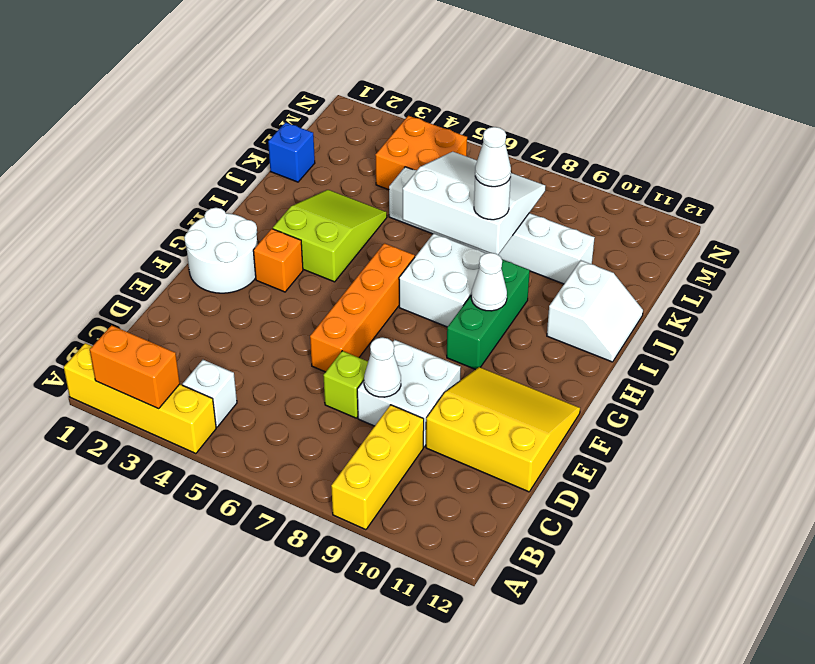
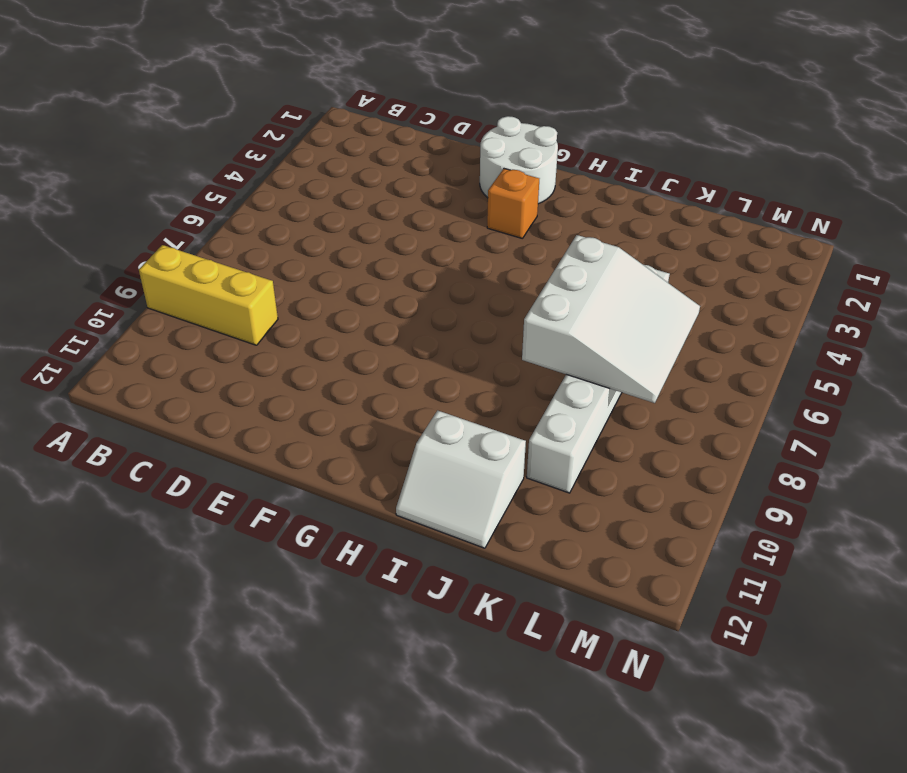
none -> yellow brick A1:A4 level 1
none -> white brick B4 level 1
none -> lime brick D7 level 1

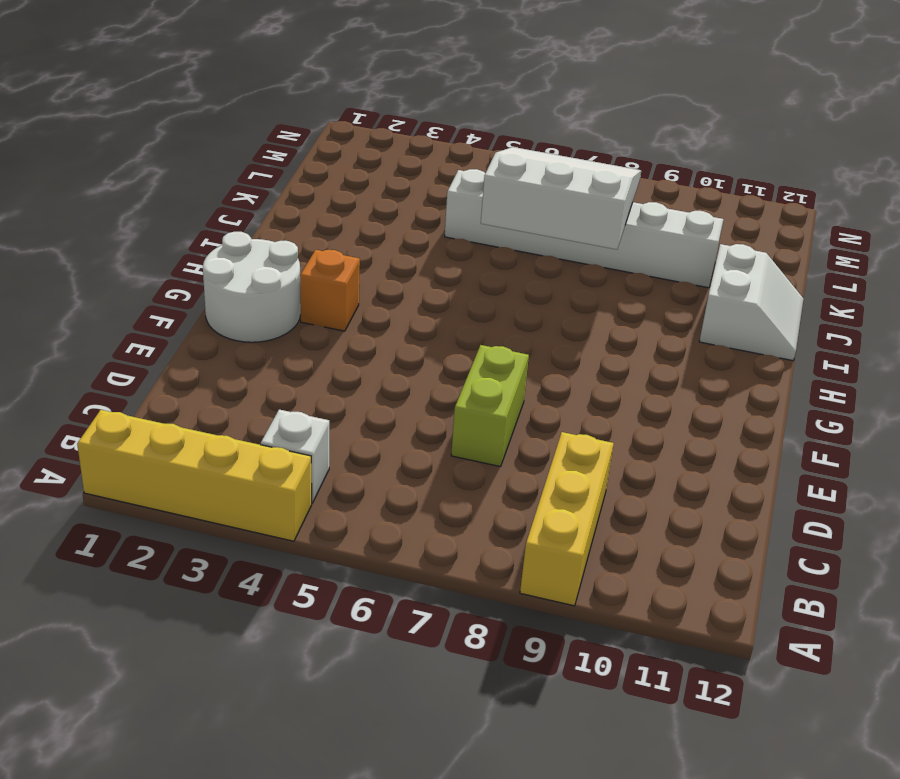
lime brick D7:E7 level 1 -> lime brick D7 level 1
none -> white brick D8:E9 level 1
none -> yellow slope D10:F12 level 1 top D
none -> orange brick E6:H6 level 1

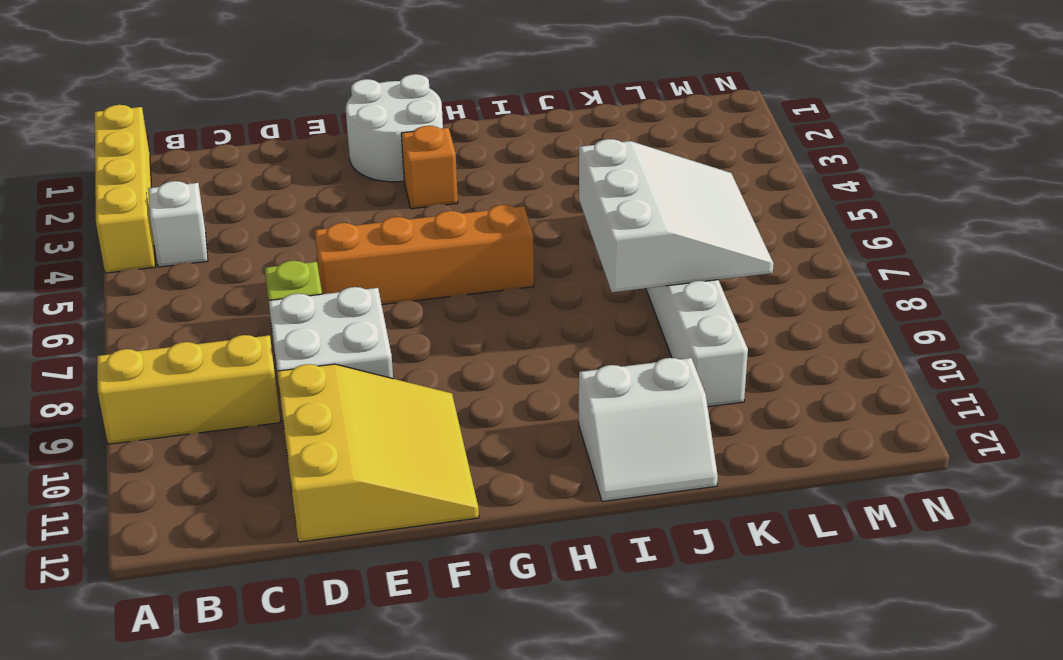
none -> green brick G9:I9 level 1
none -> lime slope H3:J4 level 1 top H
none -> white brick H7:I8 level 1

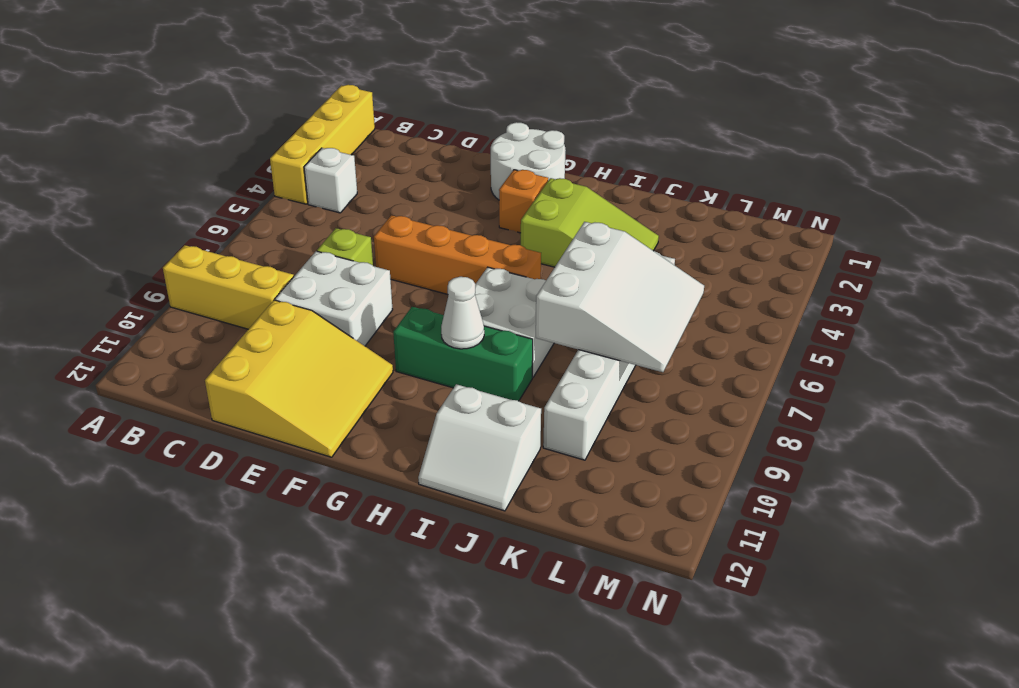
none -> blue brick K1 level 1
none -> orange brick L4:M5 level 1
none -> orange brick A2:A3 level 2

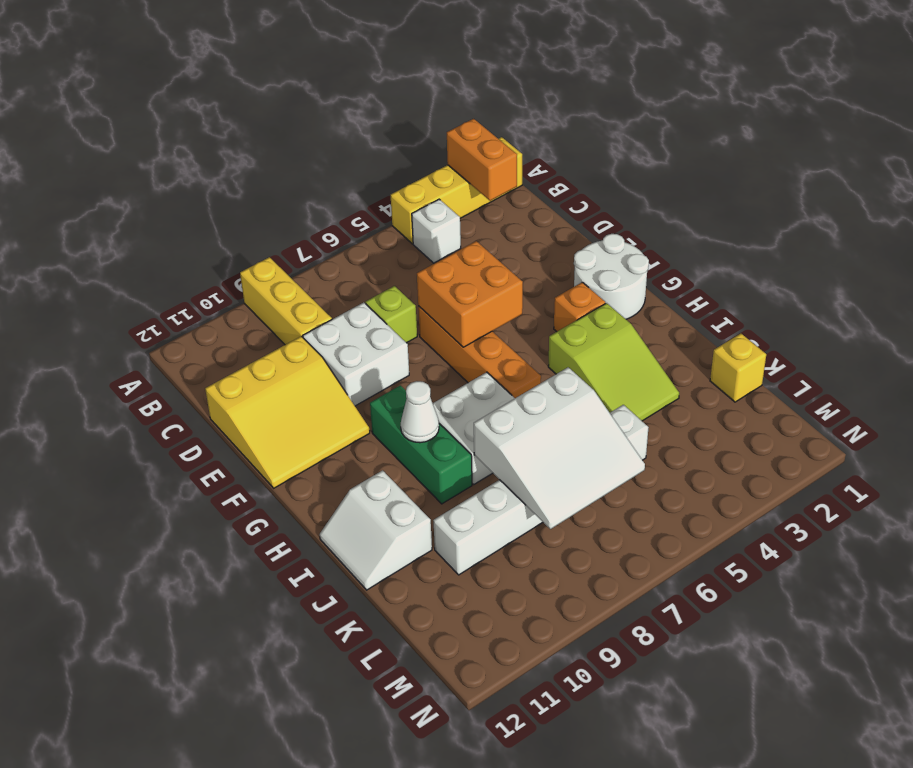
orange brick A2:B2 level 2 -> orange brick A2:A3 level 2
orange brick E5:F6 level 2 -> orange brick L4:M5 level 1
yellow brick K1 level 1 -> blue brick K1 level 1
none -> white cone D8 level 2
none -> white round brick J8 level 3
none -> white cone J8 level 4

